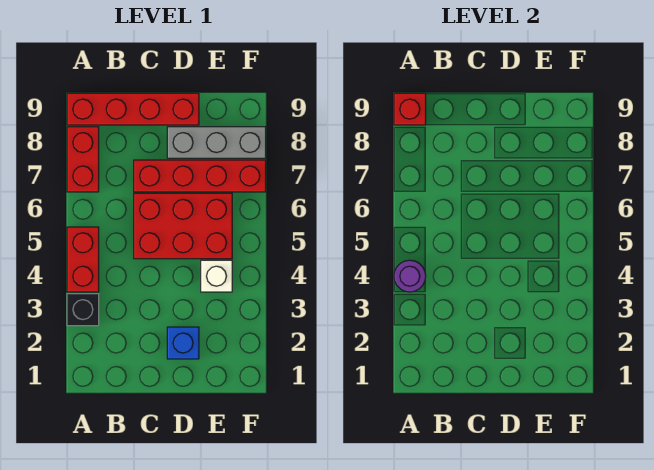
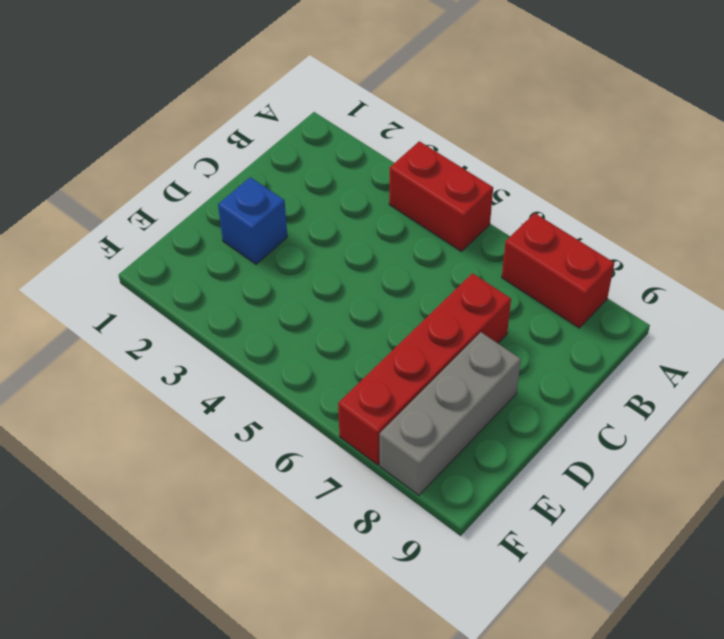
none -> black brick A3 level 1
none -> red brick A9:D9 level 1

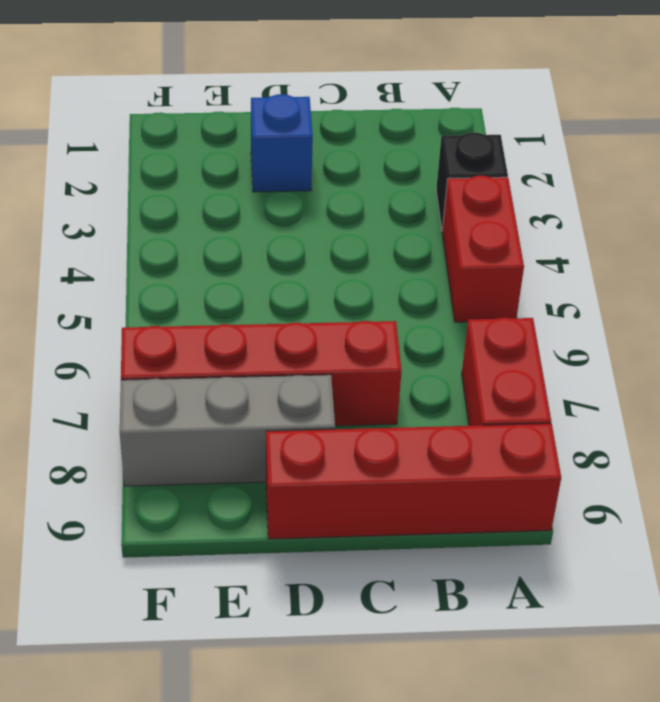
none -> red brick C5:E6 level 1
none -> white brick E4 level 1

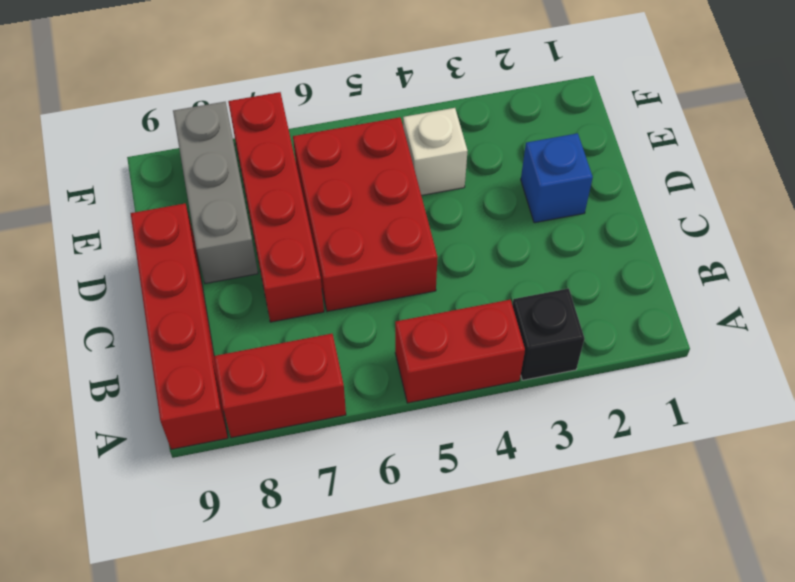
none -> purple round brick A4 level 2
none -> red brick A9 level 2

